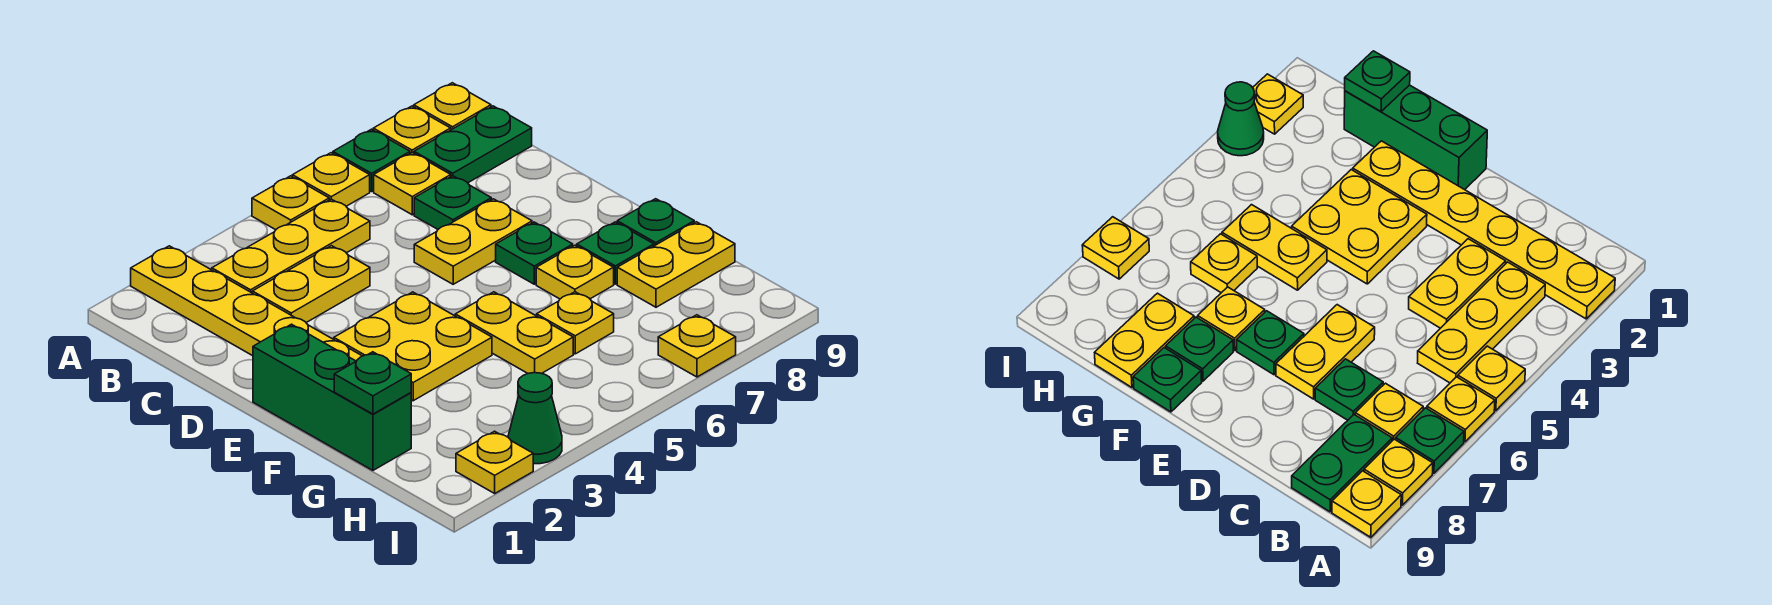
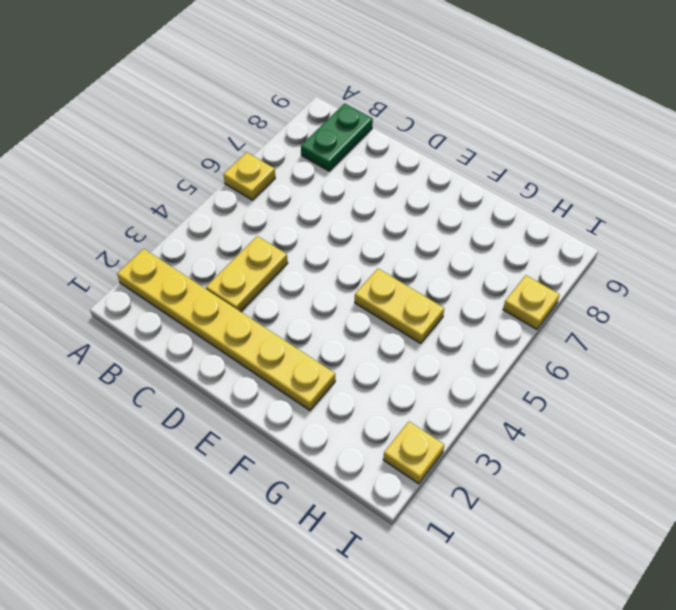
none -> yellow plate A5 level 1
none -> green plate A7 level 1
none -> yellow plate A8 level 1

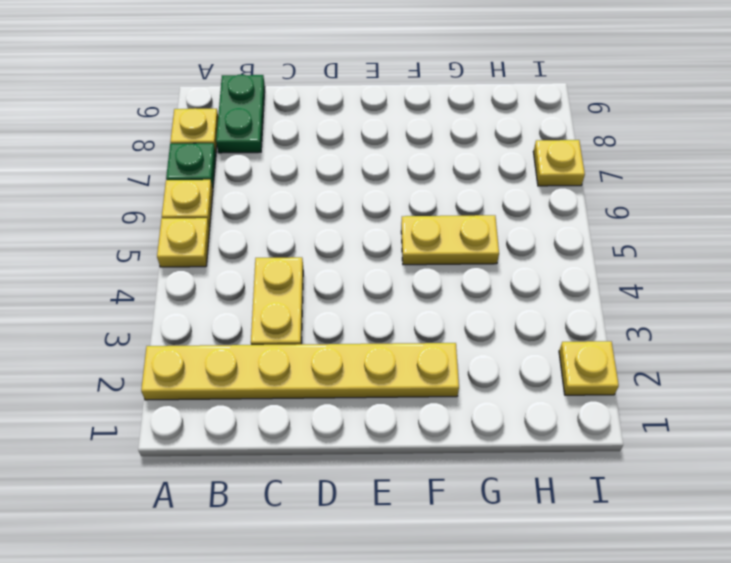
none -> yellow plate A9 level 1
none -> yellow plate B3:B5 level 1
none -> yellow plate B7 level 1

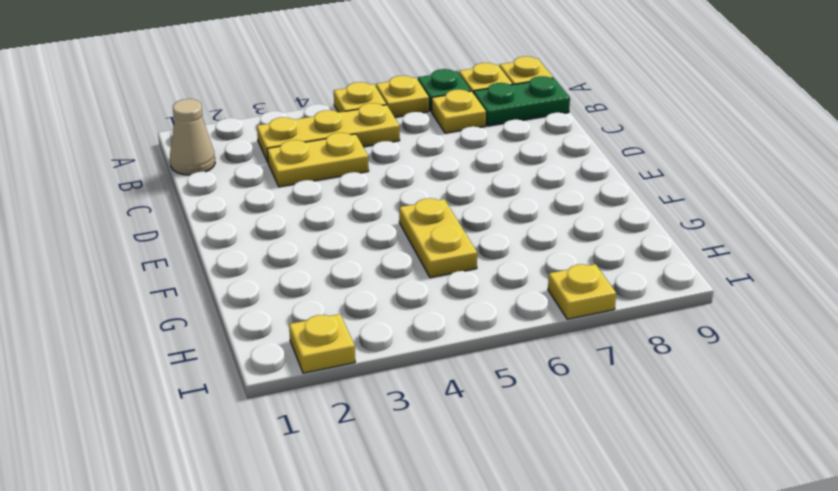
tan cone B1 level 1 -> none
none -> yellow plate A2:F2 level 1
none -> green plate C7 level 1
none -> yellow plate D6:D7 level 1

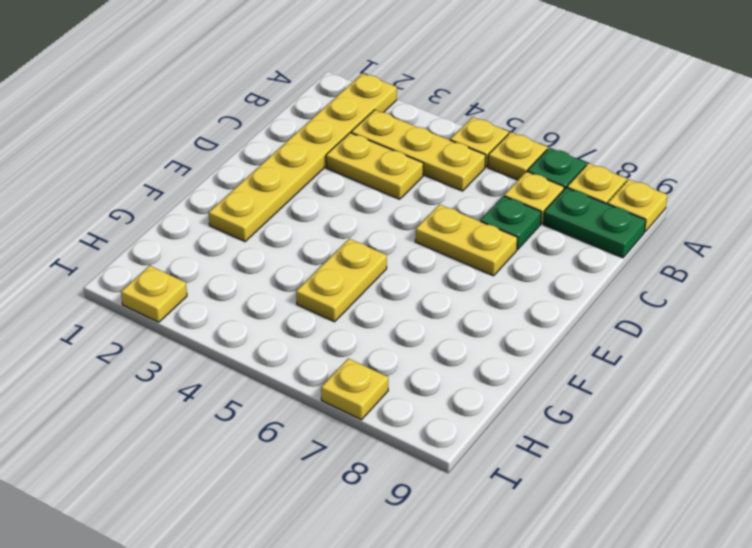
none -> green brick E1:G1 level 1
none -> yellow plate E3:F4 level 1
none -> green plate E7 level 1

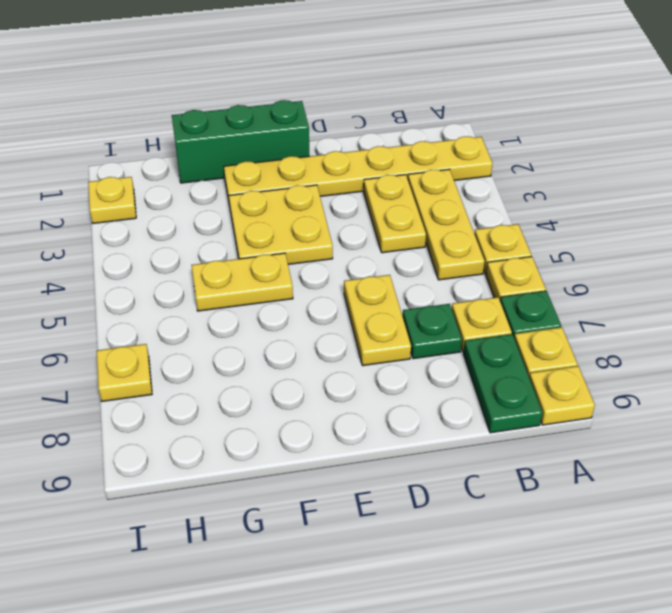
none -> green plate E7 level 1
none -> yellow plate F7 level 1
none -> green plate F8 level 1

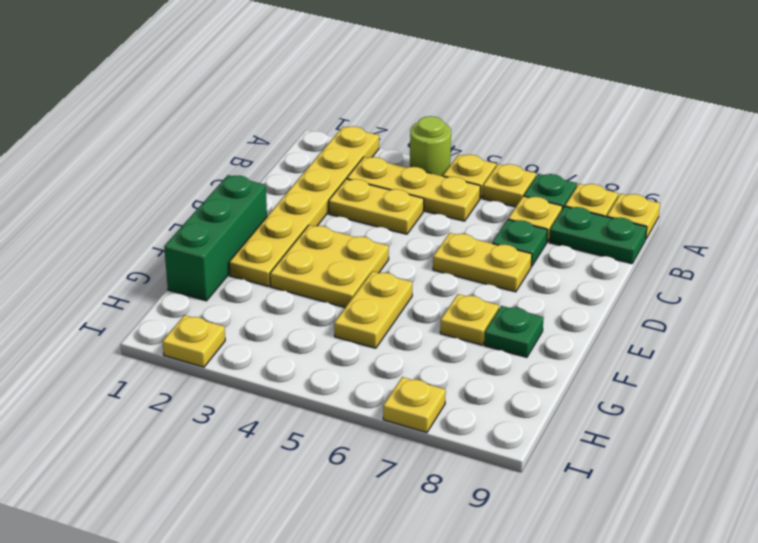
lime round brick A4 level 1 -> none
none -> green plate E7 level 1
none -> green plate F9 level 1
none -> yellow plate G6 level 1

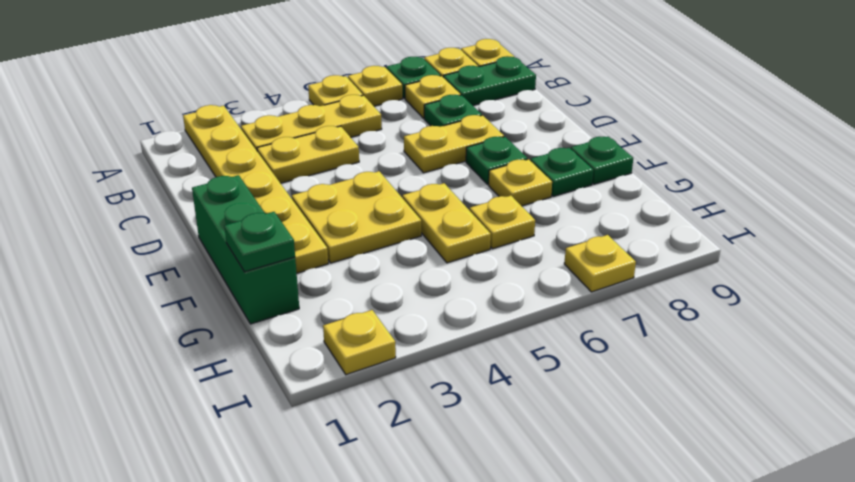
none -> yellow plate G8:G9 level 1
none -> green cone I3 level 1

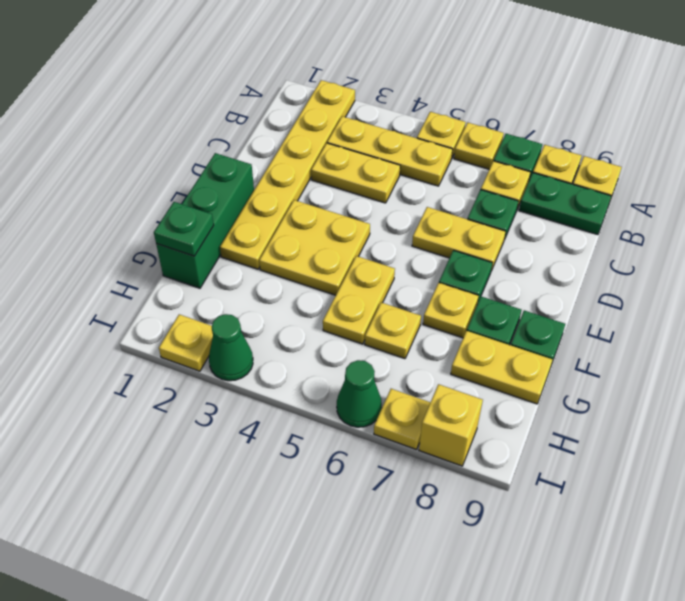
green cone I6 level 1 -> none
yellow brick I8 level 1 -> none

